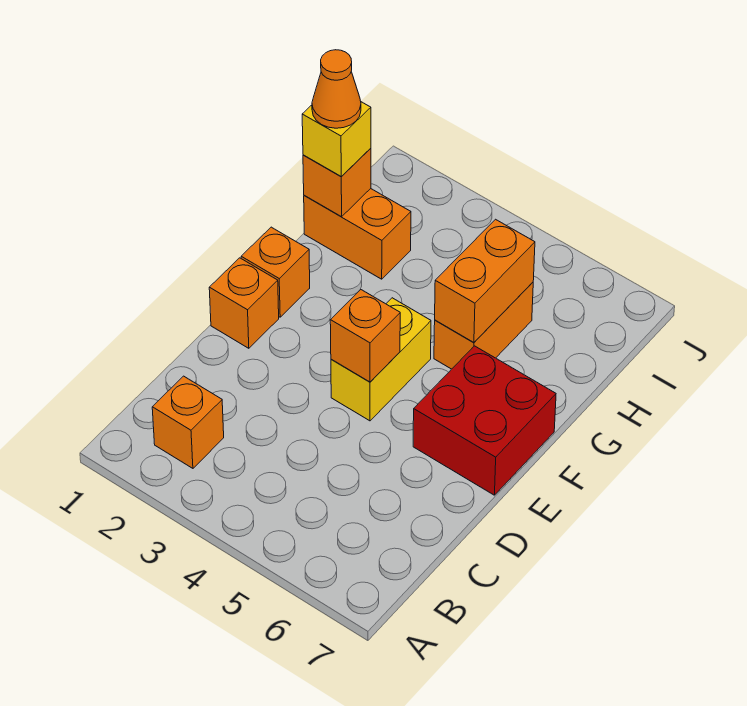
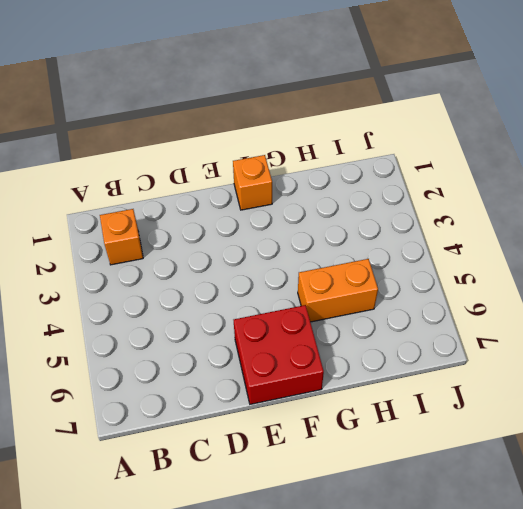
none -> orange brick E1 level 1
none -> yellow brick E4:F4 level 1
none -> orange brick H1:H2 level 1

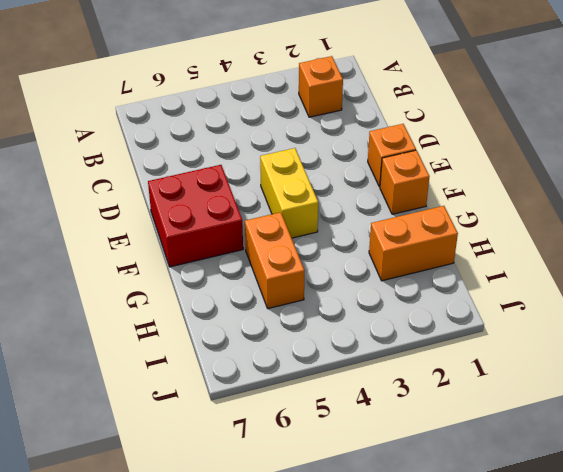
none -> orange brick E4 level 2
none -> orange brick G5:H5 level 2
none -> orange brick H1 level 2

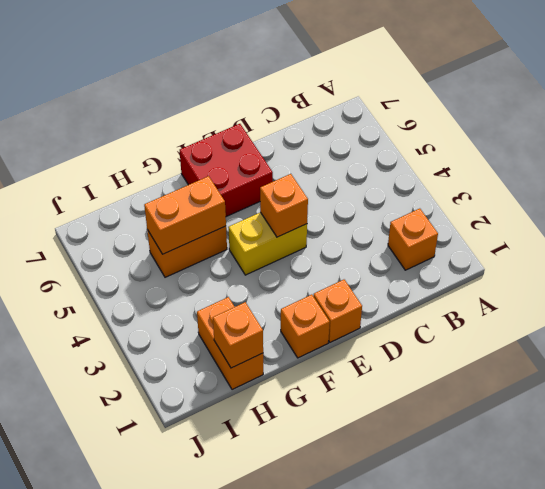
none -> yellow brick H1 level 3
none -> orange cone H1 level 4

